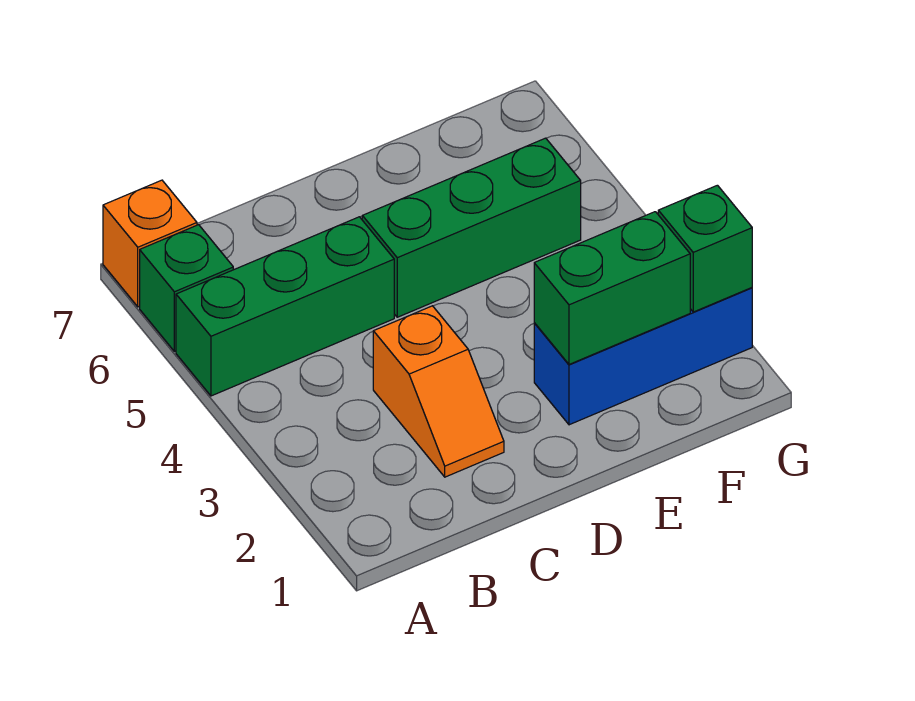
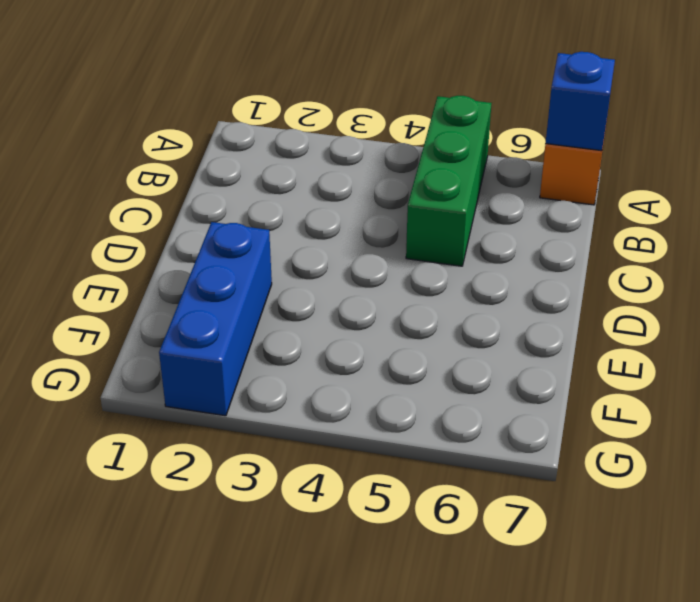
blue brick A7 level 2 -> none
none -> green brick A6 level 1
none -> orange slope C2:C3 level 1 top 3

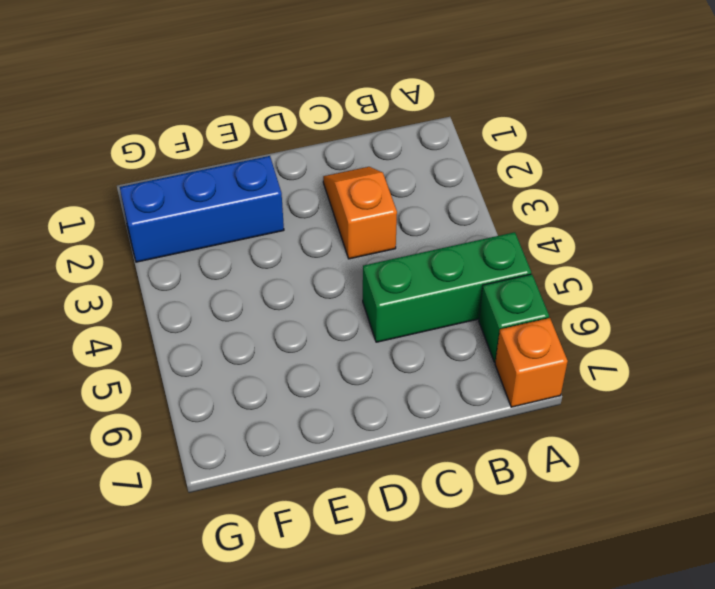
none -> green brick D5:F5 level 1
none -> green brick E2:F2 level 2

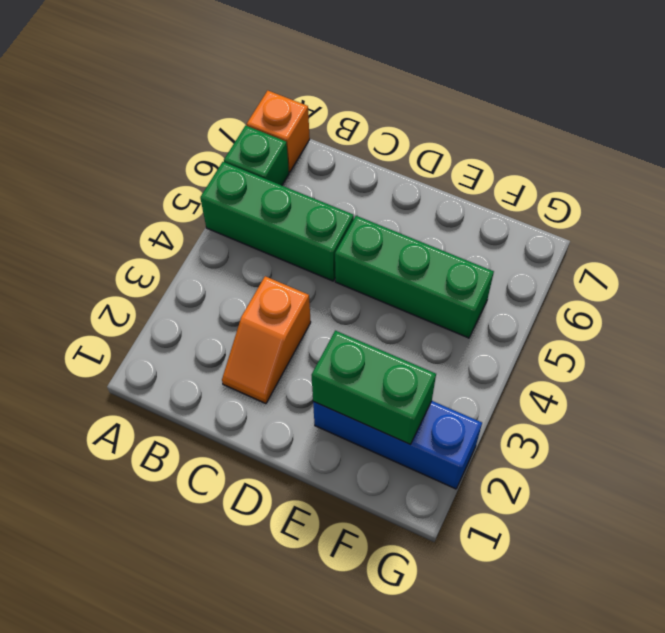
none -> green brick G2 level 2

